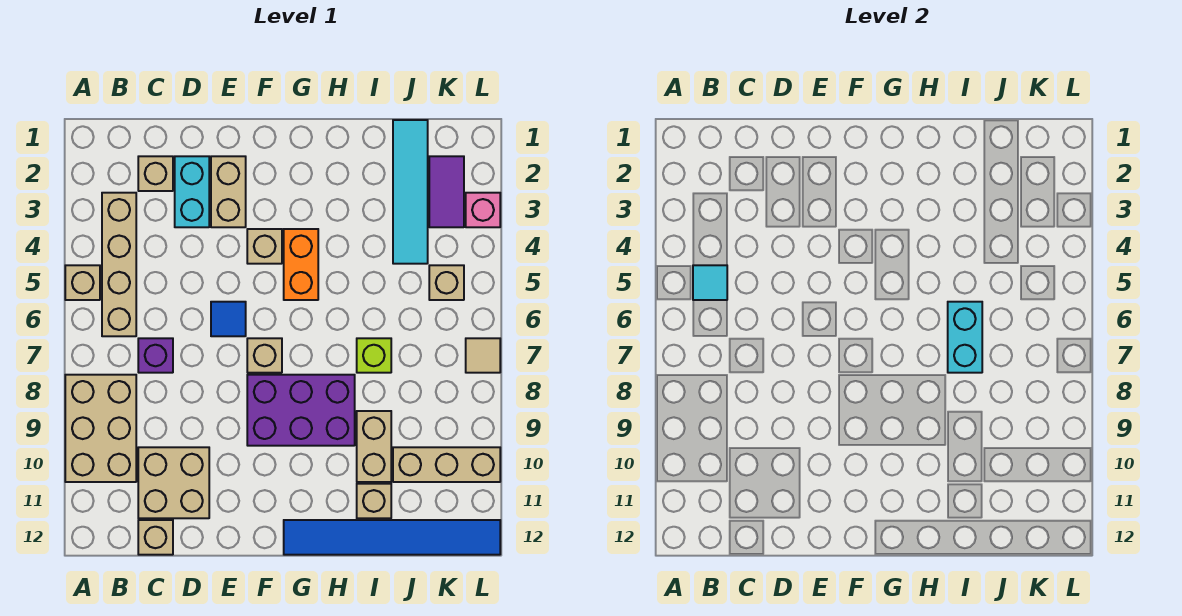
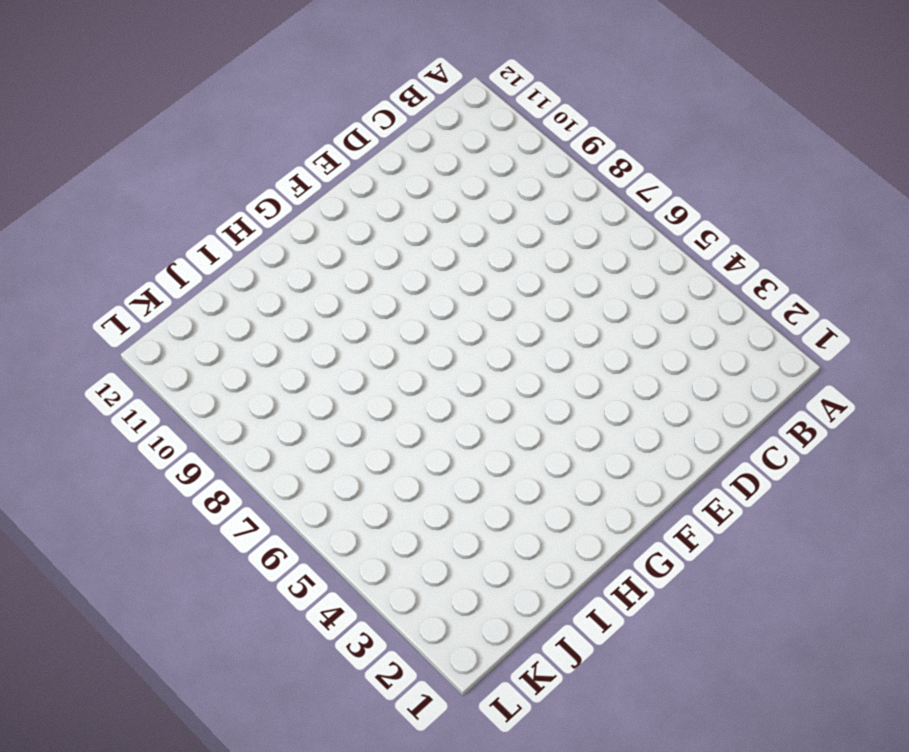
none -> tan brick A5 level 1
none -> tan brick A8:B10 level 1
none -> tan brick B3:B6 level 1

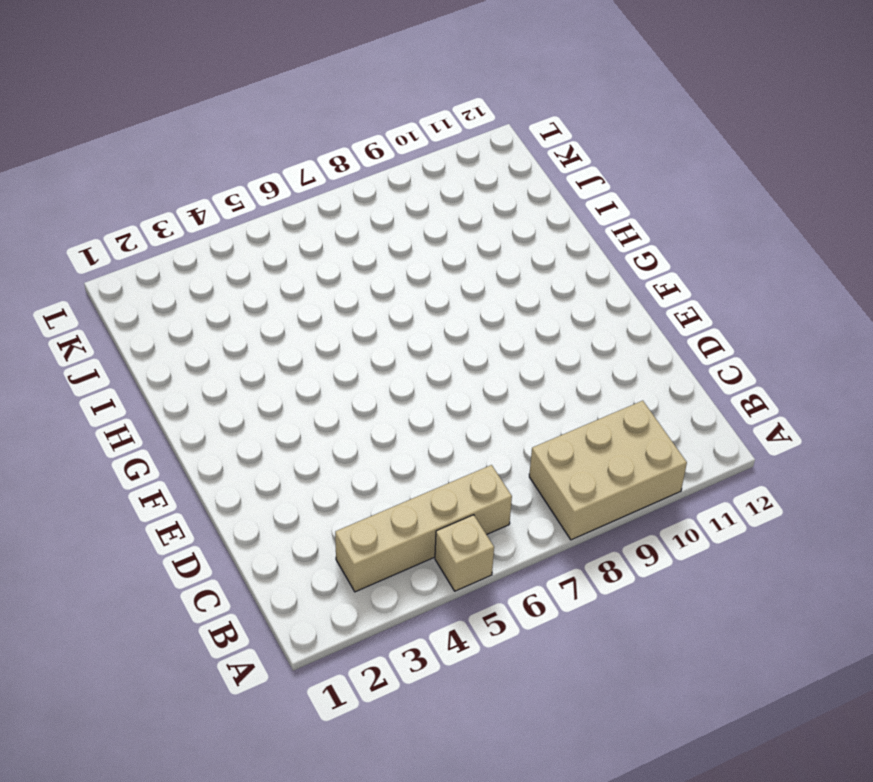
none -> tan brick C2 level 1
none -> purple brick C7 level 1
none -> tan brick C10:D11 level 1

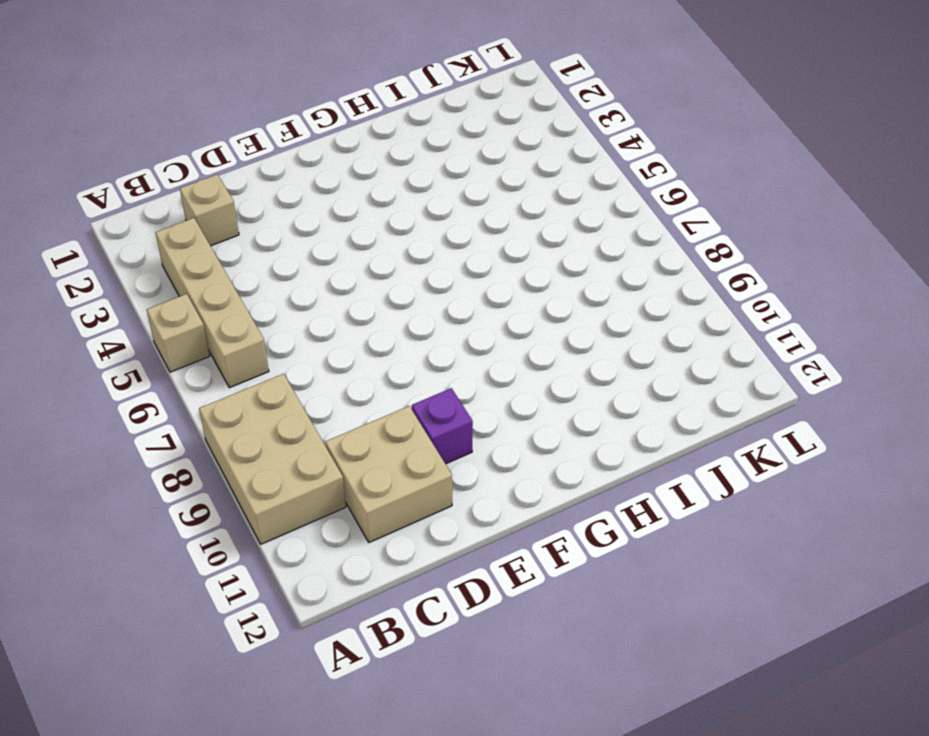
purple brick E10 level 1 -> purple brick C7 level 1
none -> tan brick C12 level 1
none -> cyan brick D2:D3 level 1
none -> tan brick E2:E3 level 1

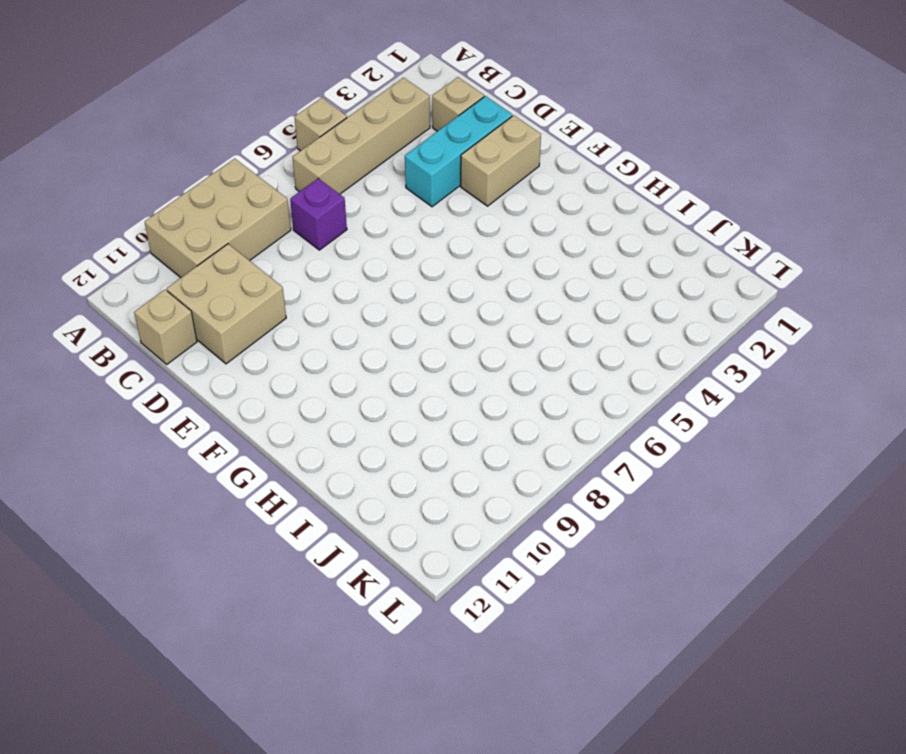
cyan brick D2:D4 level 1 -> cyan brick D2:D3 level 1
none -> blue tile E6 level 1
none -> tan brick F4 level 1
none -> tan brick F7 level 1

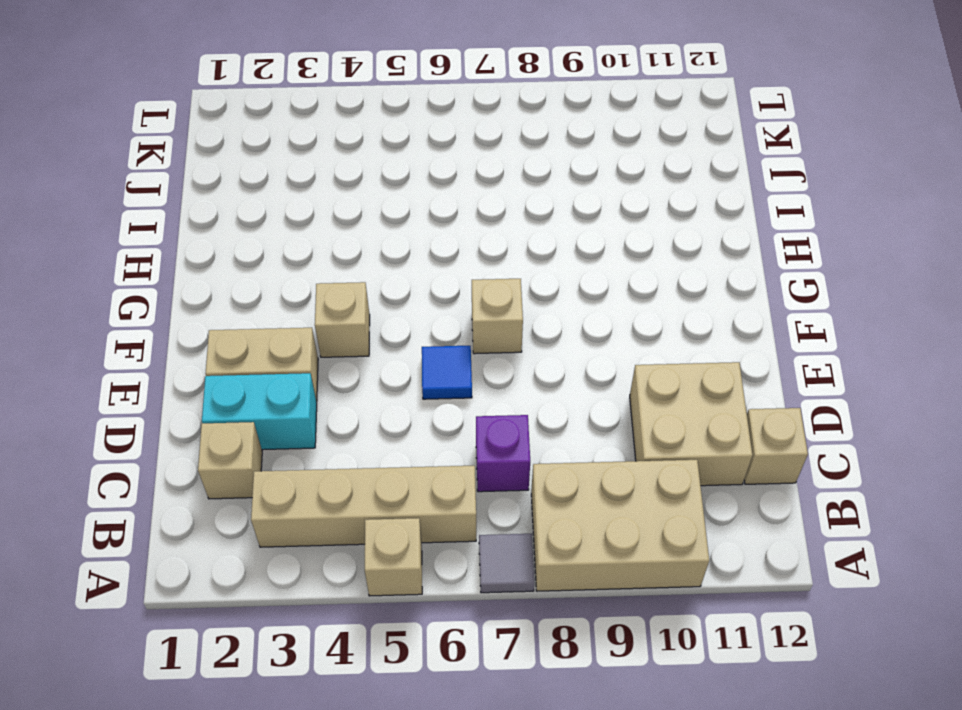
grey tile A7 level 1 -> none
none -> purple brick F8:H9 level 1
none -> orange brick G4:G5 level 1
none -> blue tile G12:L12 level 1

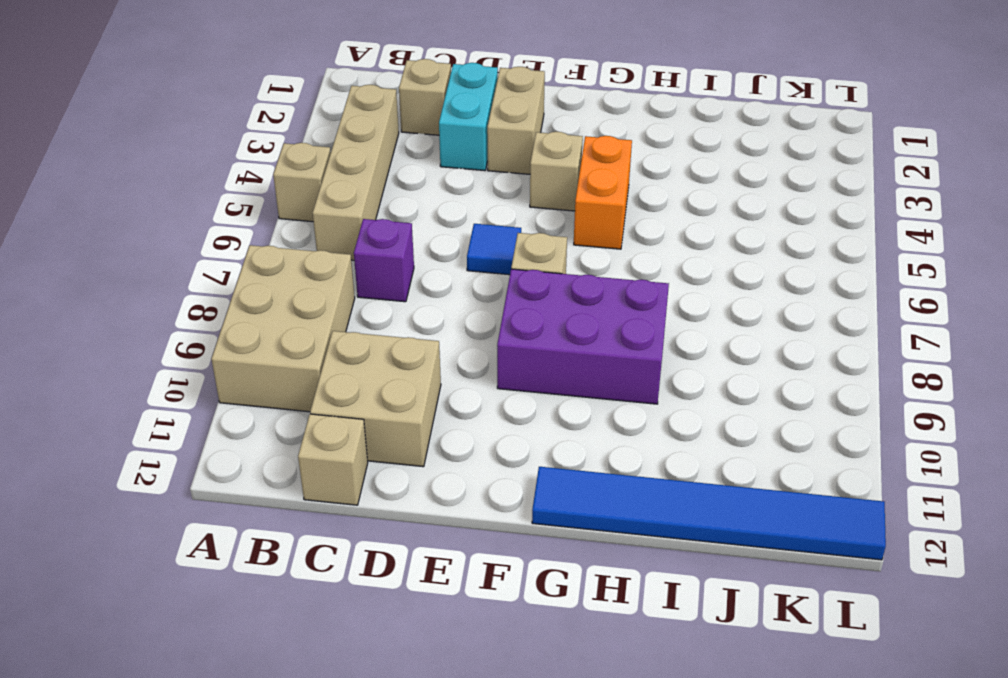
none -> lime brick I7 level 1
none -> tan brick I9:I10 level 1
none -> tan brick I11 level 1

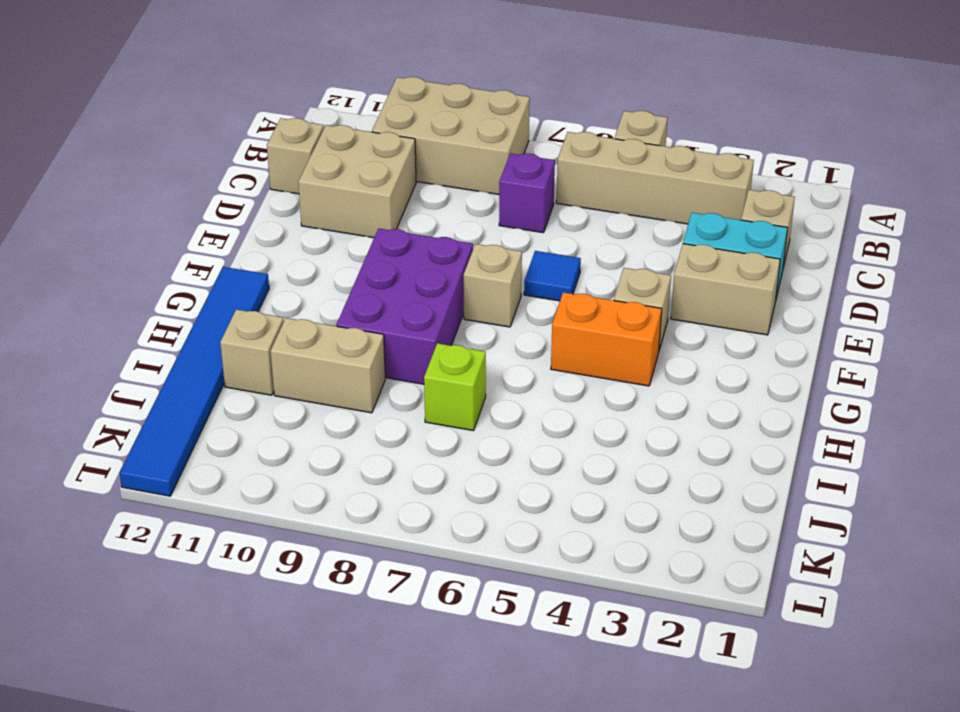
none -> cyan tile J1:J4 level 1
none -> tan brick J10:L10 level 1
none -> purple tile K2:K3 level 1

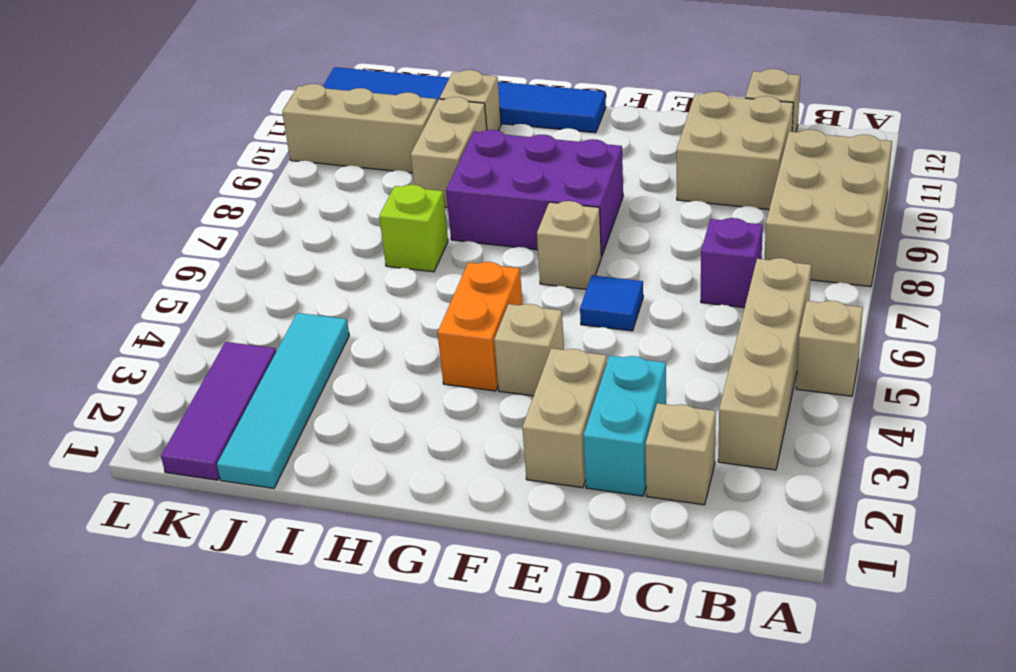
purple tile K1:K3 level 1 -> purple tile K2:K3 level 1
none -> tan brick K5 level 1
none -> pink brick L3 level 1
none -> tan tile L7 level 1

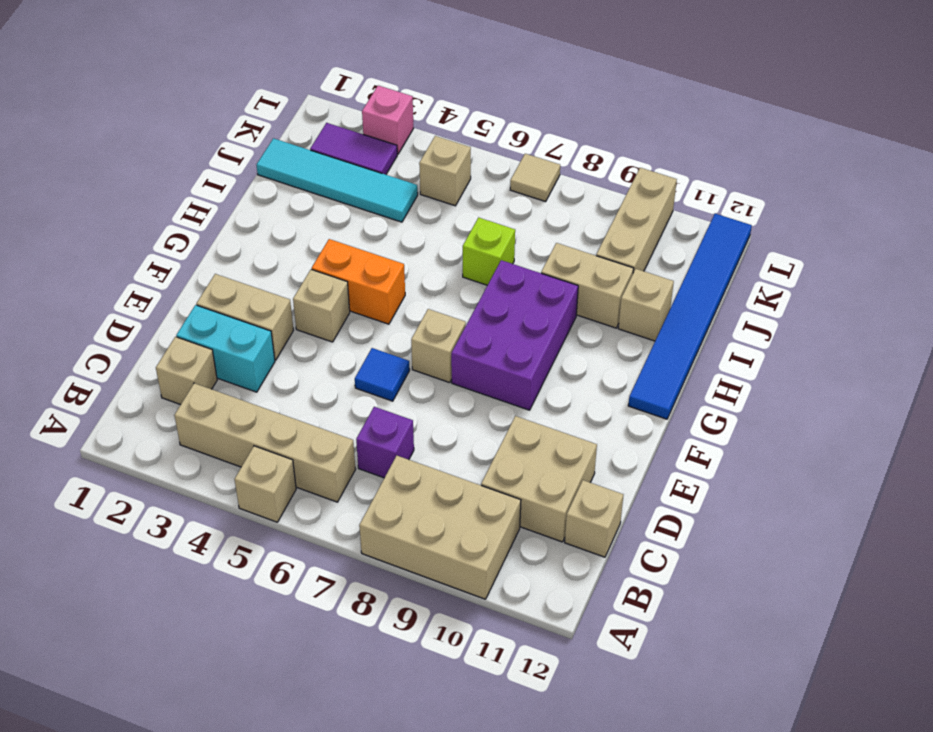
none -> cyan tile B5 level 2
none -> cyan brick I6:I7 level 2

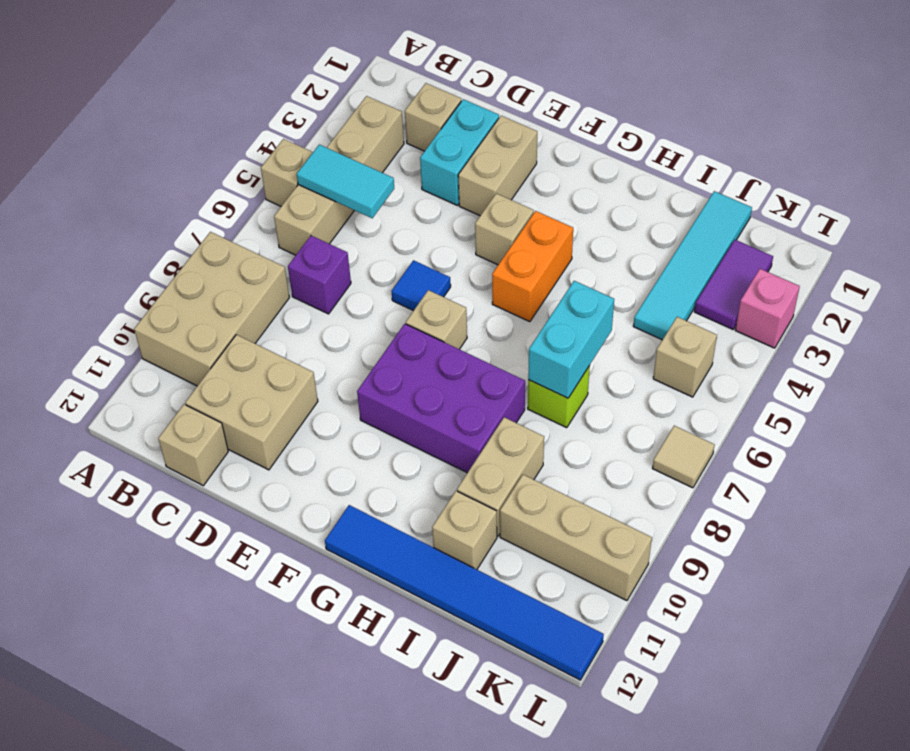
cyan tile B5:C5 level 2 -> cyan tile B5 level 2

